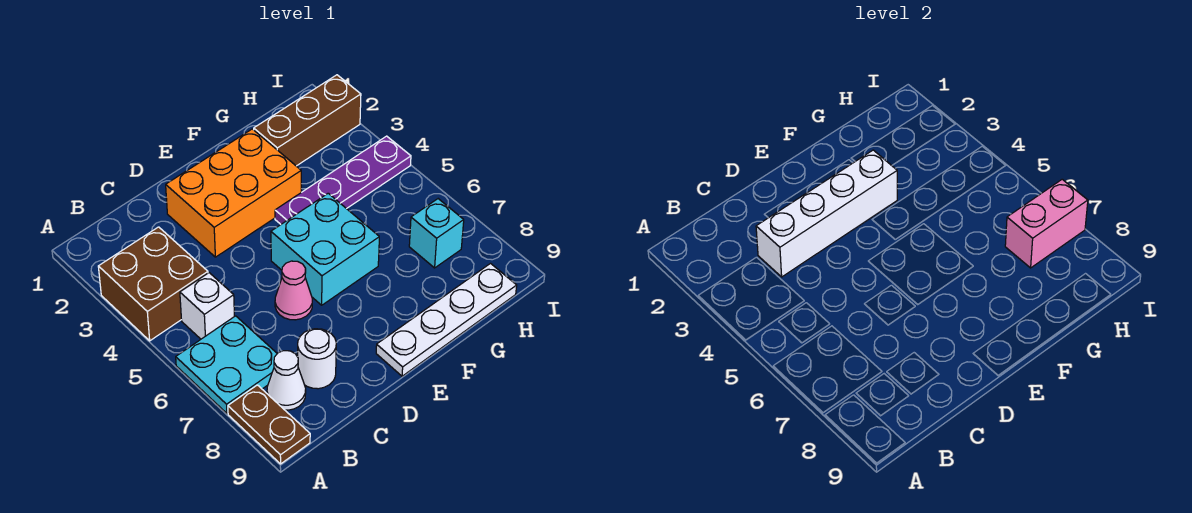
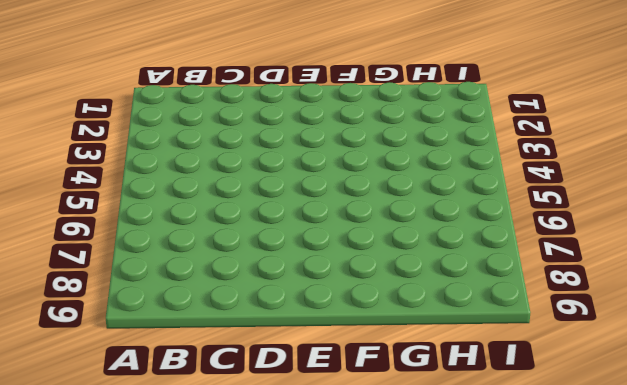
none -> brown brick A3:B4 level 1
none -> cyan plate A6:B7 level 1
none -> brown plate A8:A9 level 1

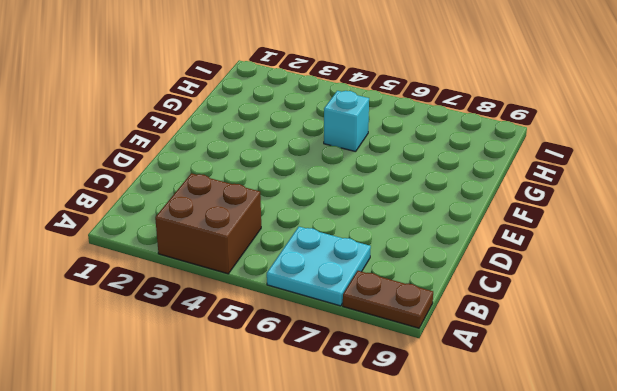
cyan brick G5 level 1 -> cyan brick H7 level 1
none -> white brick B5 level 1
none -> white cone B8 level 1
none -> white round brick C8 level 1

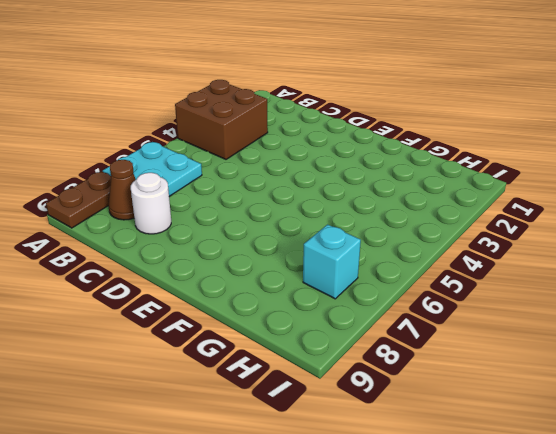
brown cone B8 level 1 -> white cone B8 level 1
none -> white brick B5 level 1
none -> orange brick D2:F3 level 1
none -> pink cone D6 level 1

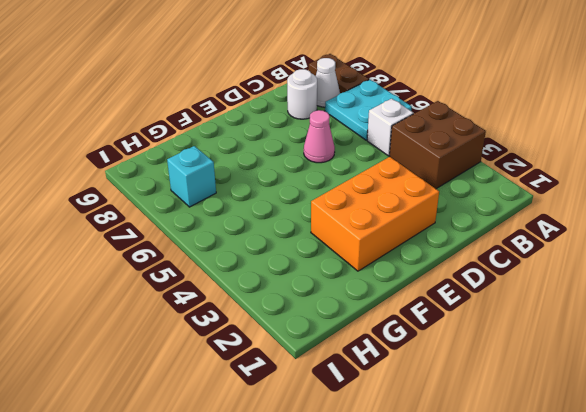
none -> cyan brick E5:F6 level 1
none -> white plate E9:H9 level 1
none -> purple plate F4:I4 level 1

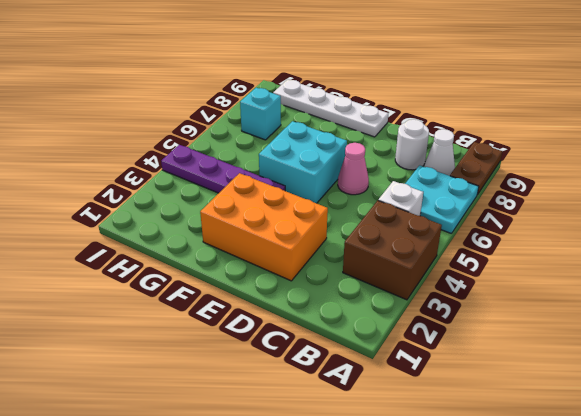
none -> brown brick G2:I2 level 1
none -> white brick C3:F3 level 2
none -> pink brick H7:I7 level 2

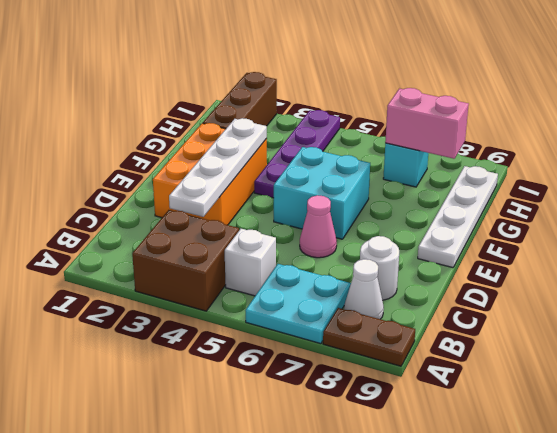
white plate C3:F3 level 2 -> white brick C3:F3 level 2
pink brick H7:H8 level 2 -> pink brick H7:I7 level 2

